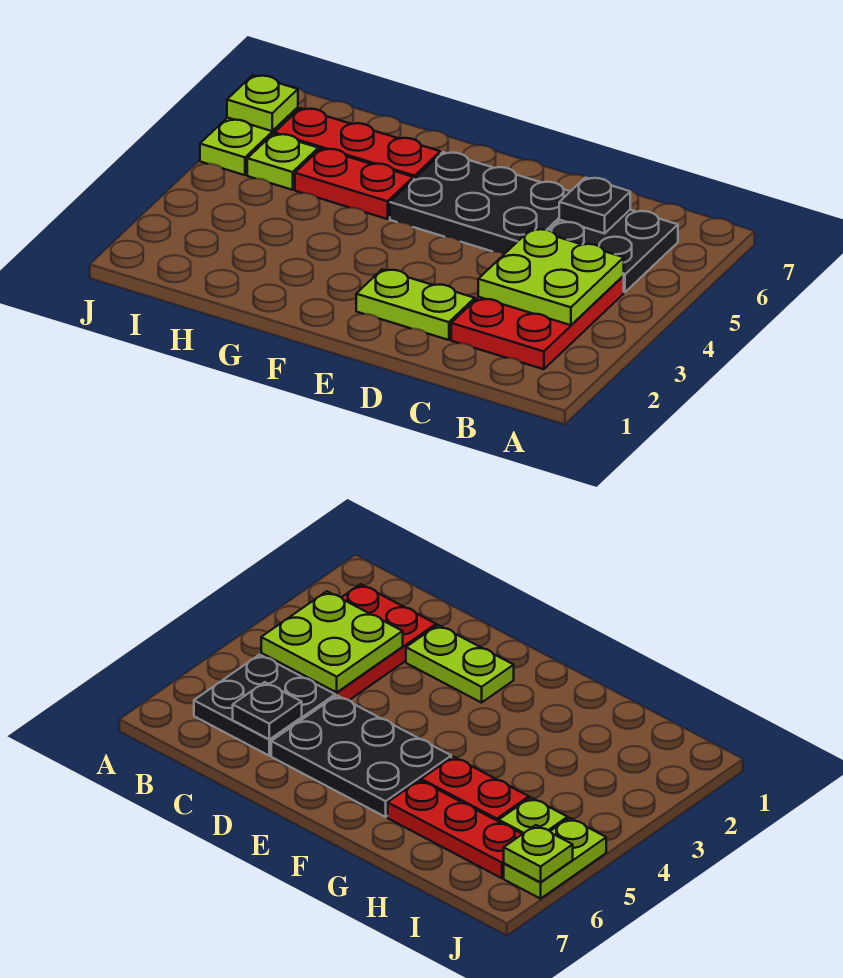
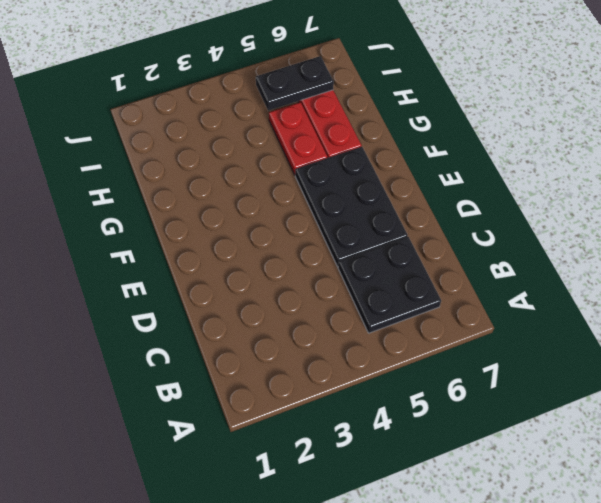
black plate I5:I6 level 2 -> none
none -> red plate B2:C4 level 1
none -> lime plate D2:E2 level 1

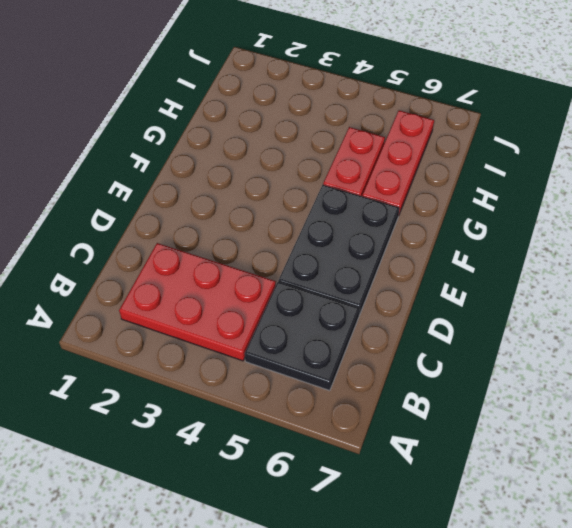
none -> lime plate D2:E2 level 1
none -> lime plate I5 level 1

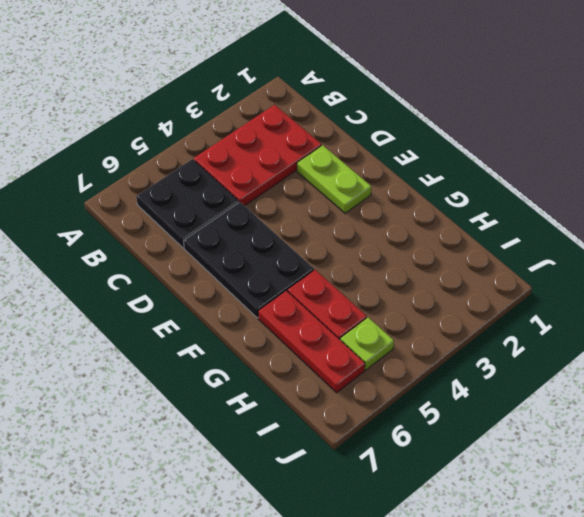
none -> lime plate J5:J6 level 1
none -> lime plate B3:C4 level 2

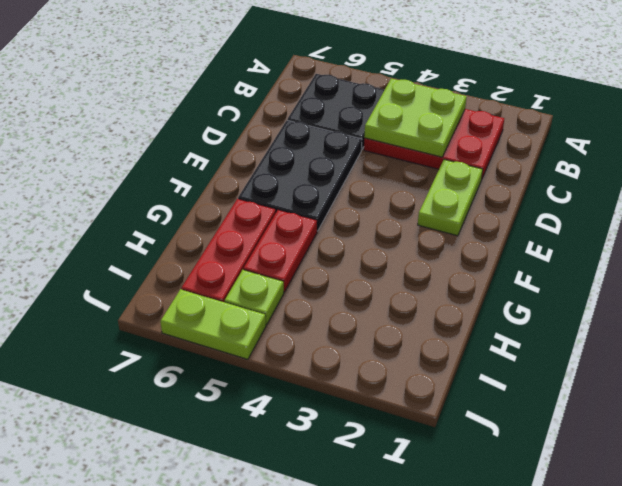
none -> black plate C6 level 2
none -> lime plate J6 level 2

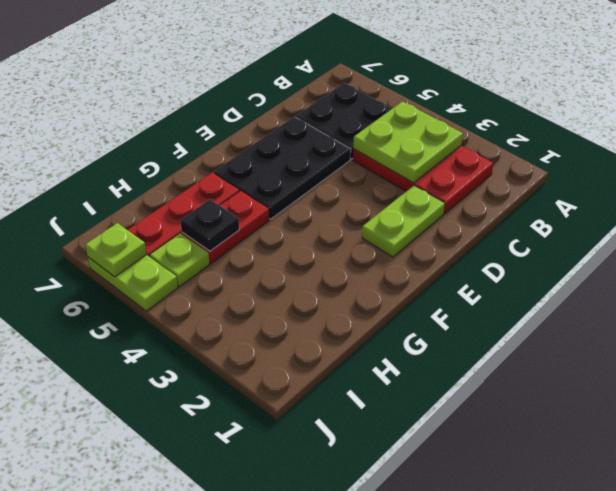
black plate H5 level 2 -> black plate C6 level 2

